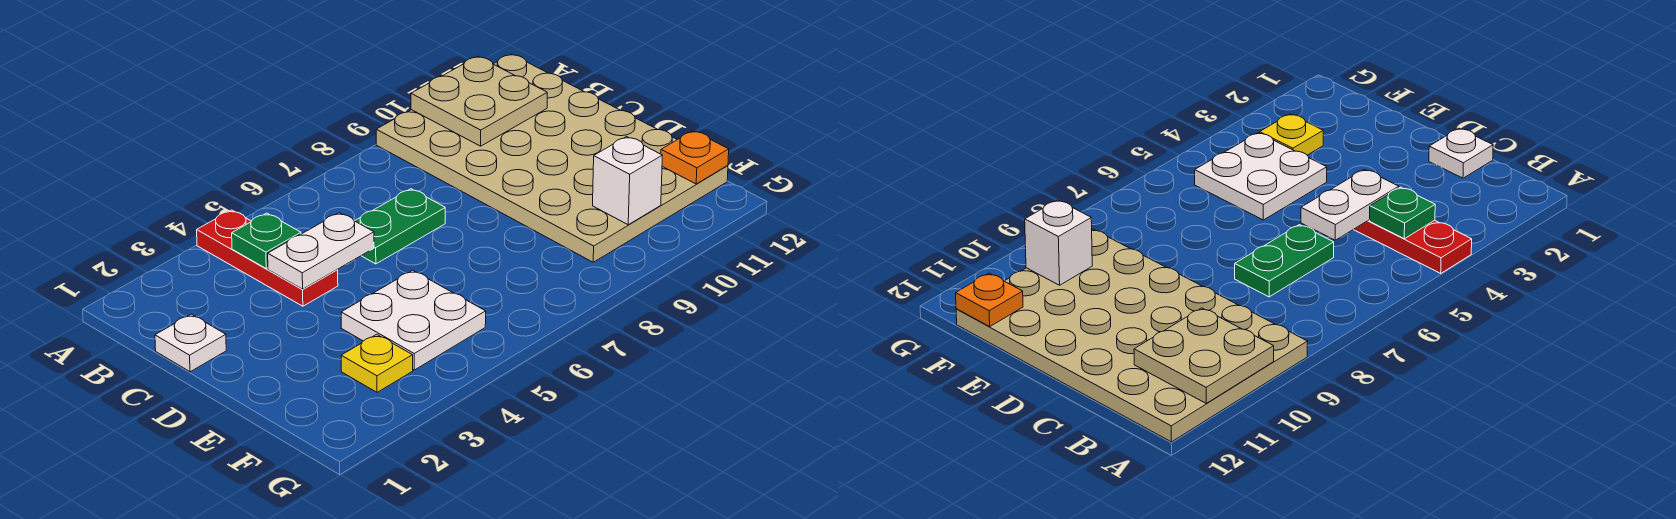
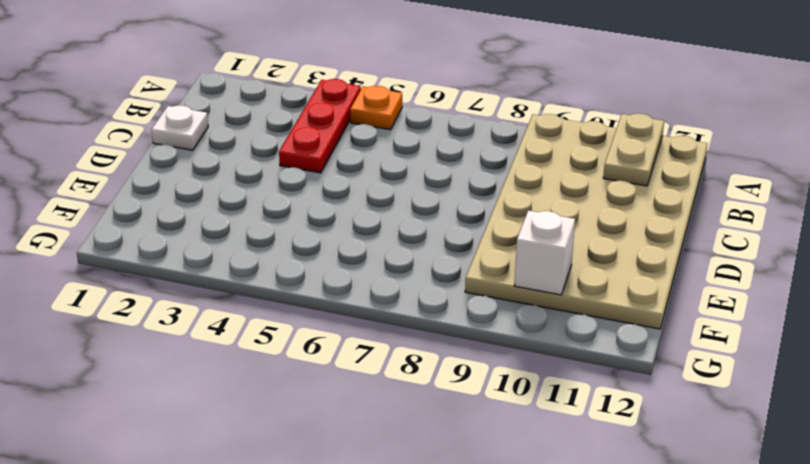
orange plate A5 level 1 -> orange plate F12 level 2
tan plate A11:B11 level 2 -> tan plate A10:B11 level 2
none -> green plate C6:C7 level 1
none -> white plate E4:F5 level 1

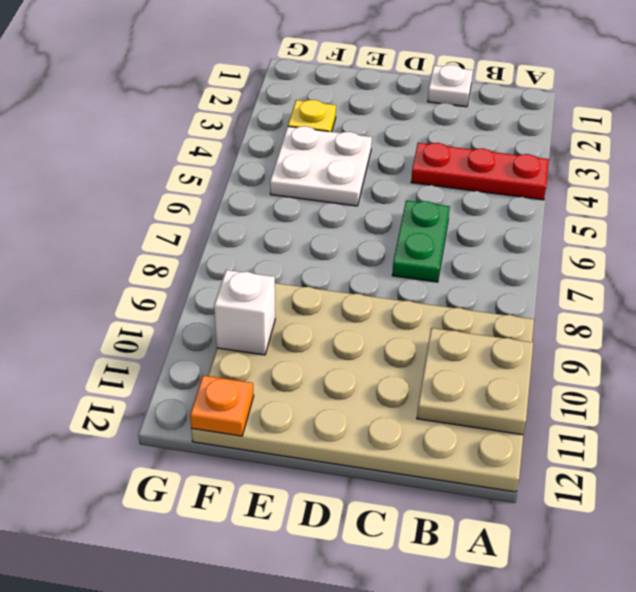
none -> green plate B4 level 2
none -> white plate C4:C5 level 2

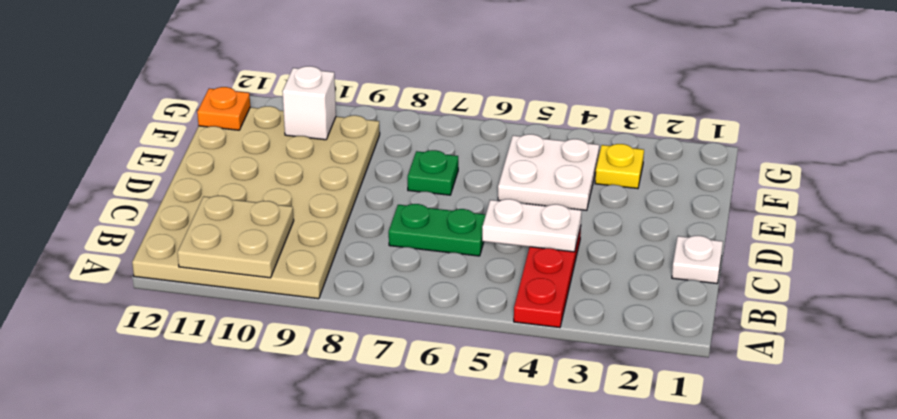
green plate E7 level 1 -> green plate B4 level 2

